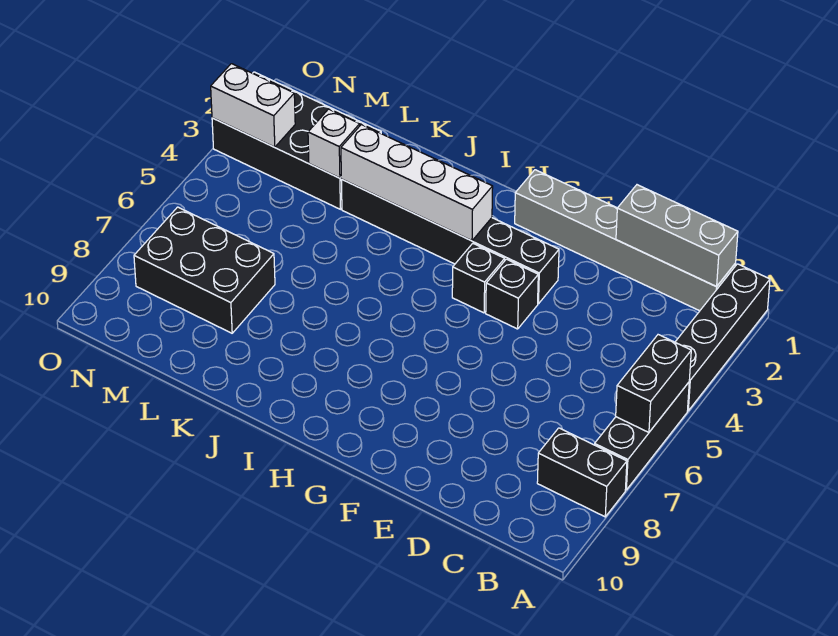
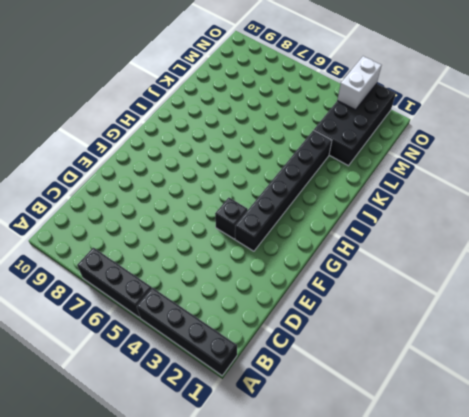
none -> black brick A8:B8 level 1
none -> grey brick B1:G1 level 1
none -> black brick G4 level 1

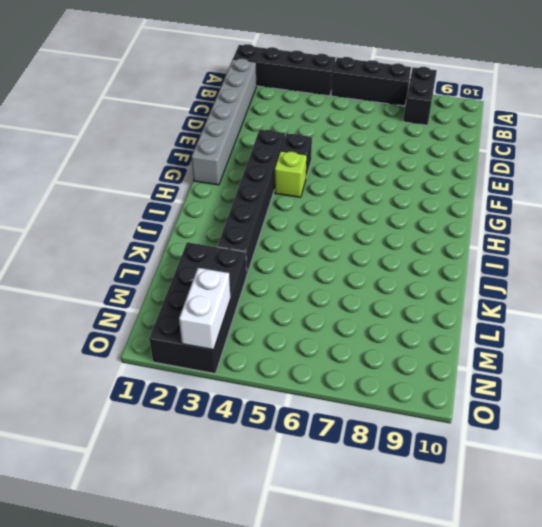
lime brick G4 level 1 -> black brick G4 level 1
none -> black brick L7:N8 level 1
none -> black brick A5:A6 level 2
none -> grey brick B1:D1 level 2

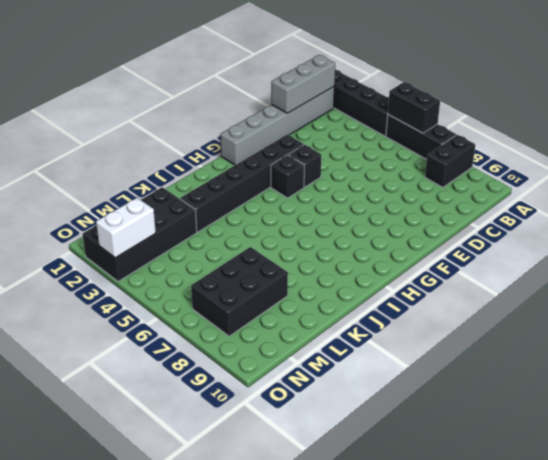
none -> white brick H3:K3 level 2
none -> white brick L3 level 2

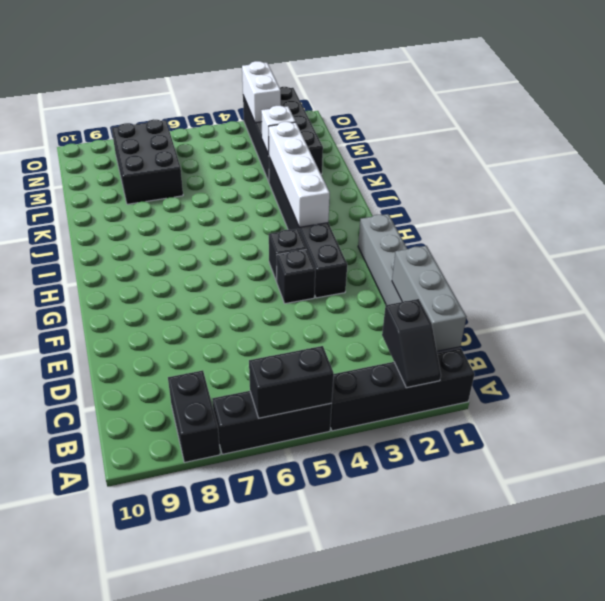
black slope A2:B2 level 2 top B -> none

